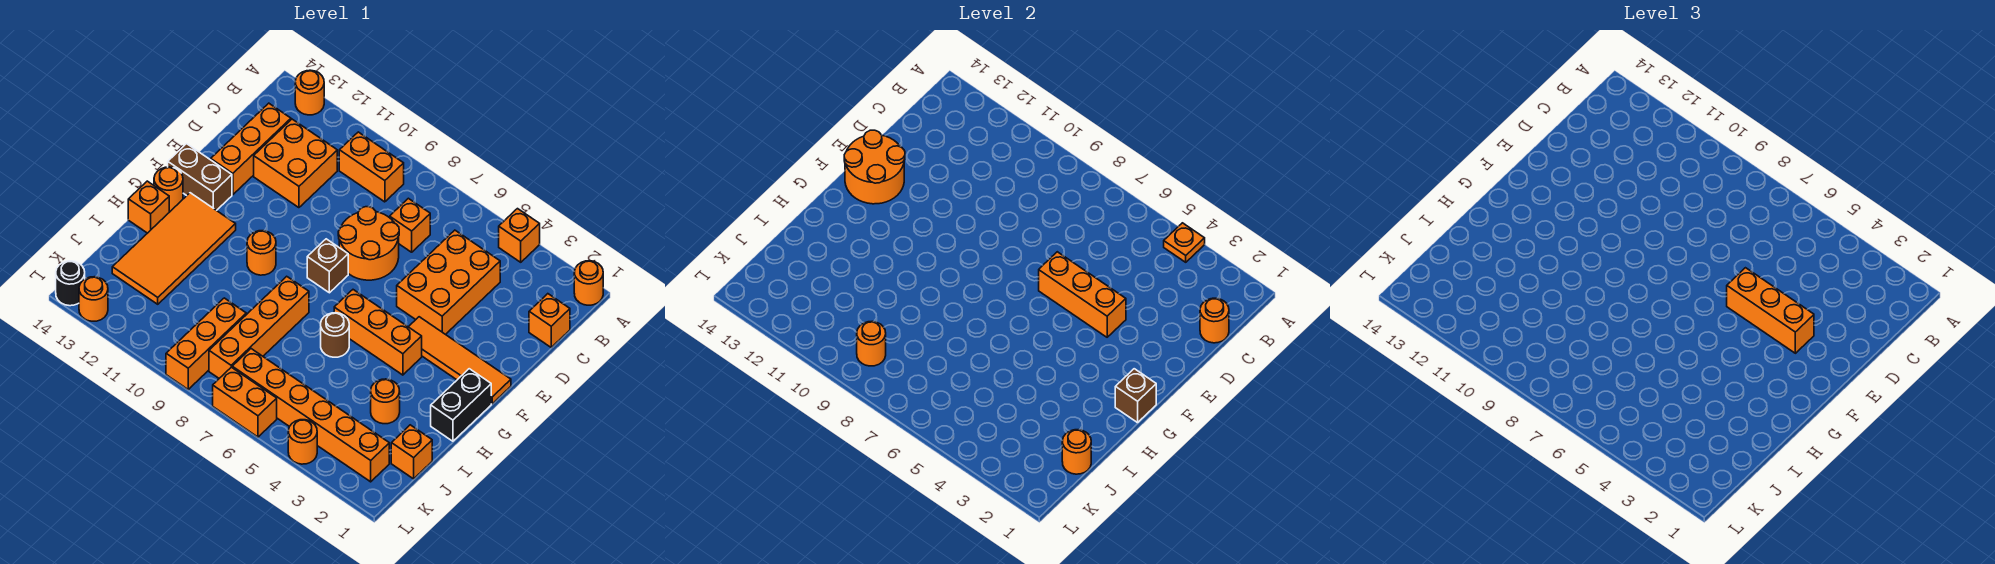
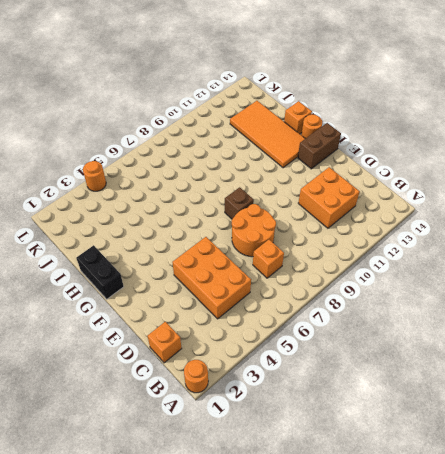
none -> orange brick A4 level 1
none -> orange round brick A13 level 1
none -> orange brick B9:B10 level 1
none -> orange brick C13:E13 level 1

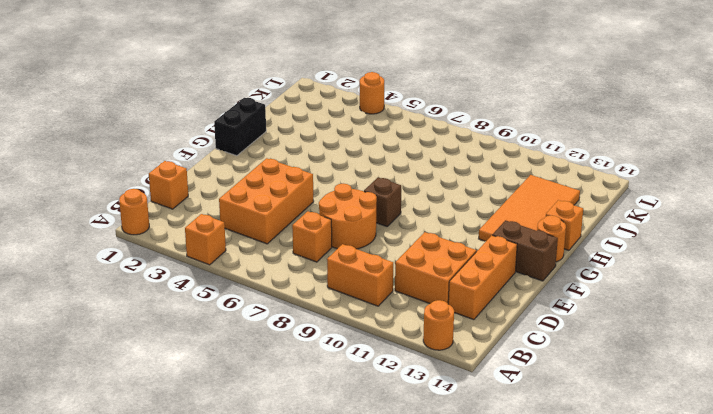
none -> orange tile F1:F4 level 1
none -> orange brick G4:G6 level 1
none -> orange round brick G10 level 1
none -> brown round brick H6 level 1

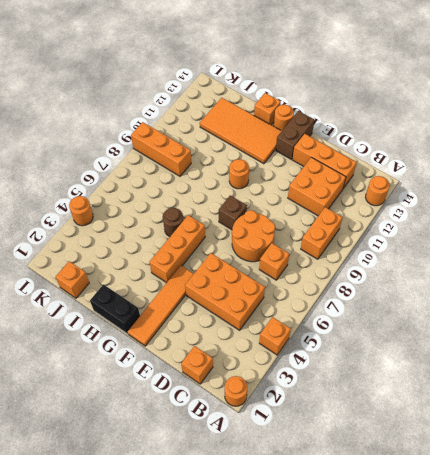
none -> orange brick H8:K8 level 1
none -> orange round brick I3 level 1
none -> orange brick K2:K7 level 1
none -> orange brick L6:L7 level 1

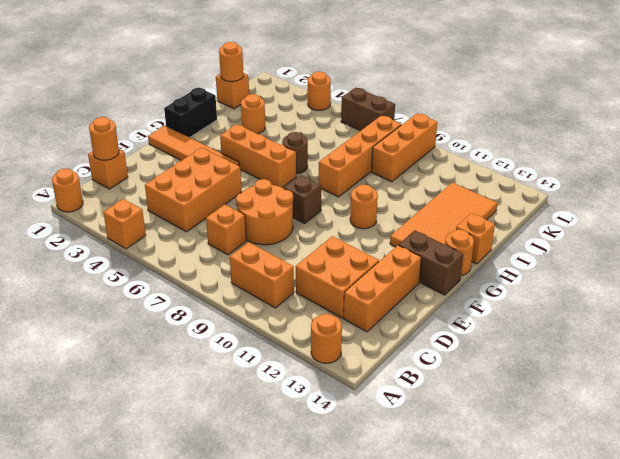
brown brick L6:L7 level 1 -> orange brick L6:L7 level 1
none -> orange brick K2:K7 level 1
none -> orange round brick L13 level 1
none -> black round brick L14 level 1
none -> orange plate A4 level 2

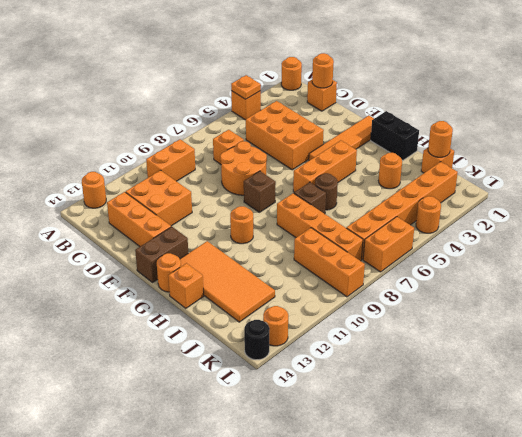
brown brick H7 level 1 -> brown brick G1 level 2
none -> orange brick E4:E6 level 2
none -> orange round brick E13:F14 level 2
none -> orange round brick K9 level 2
none -> orange brick E3:E5 level 3

